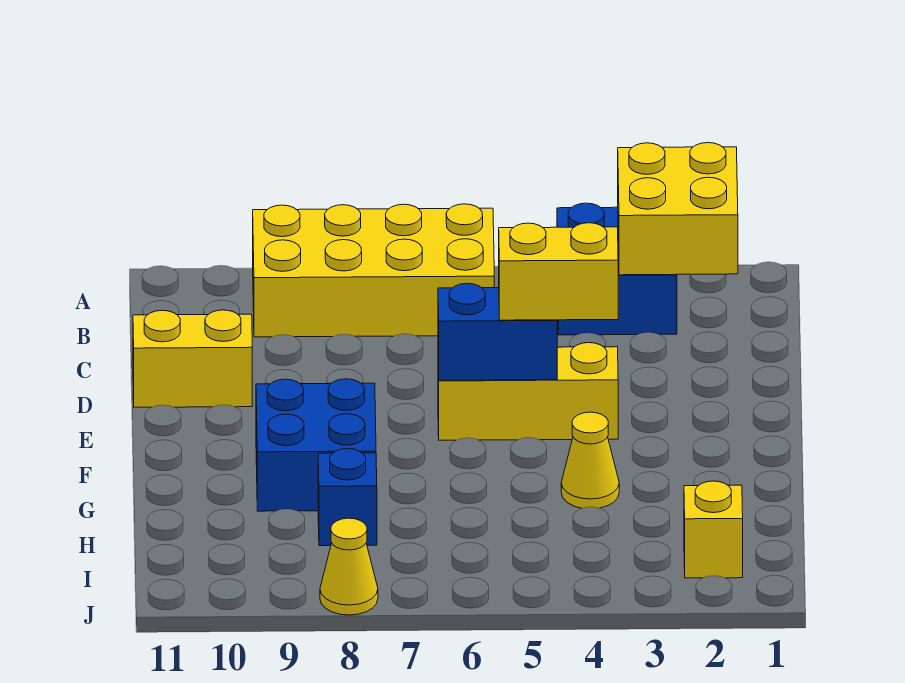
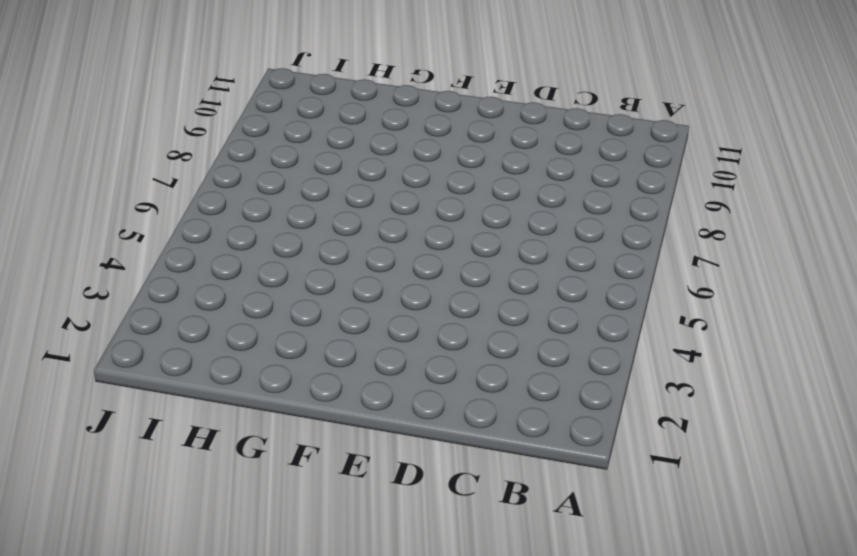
none -> blue brick A3:B4 level 1
none -> yellow brick A6:B9 level 1
none -> yellow brick D10:D11 level 1

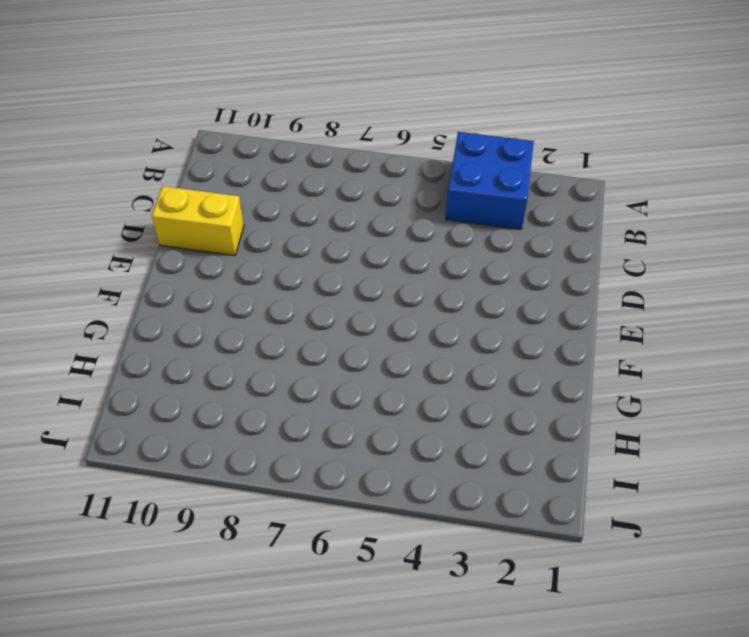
none -> yellow brick A6:B9 level 1
none -> yellow brick E4:E6 level 1
none -> blue brick F8:G9 level 1

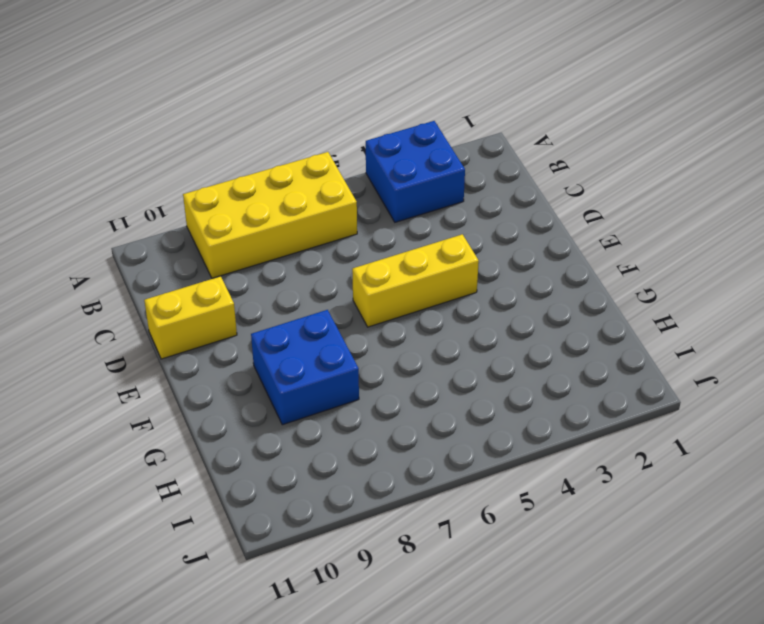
none -> yellow cone G4 level 1
none -> blue brick H8 level 1
none -> yellow brick I2 level 1

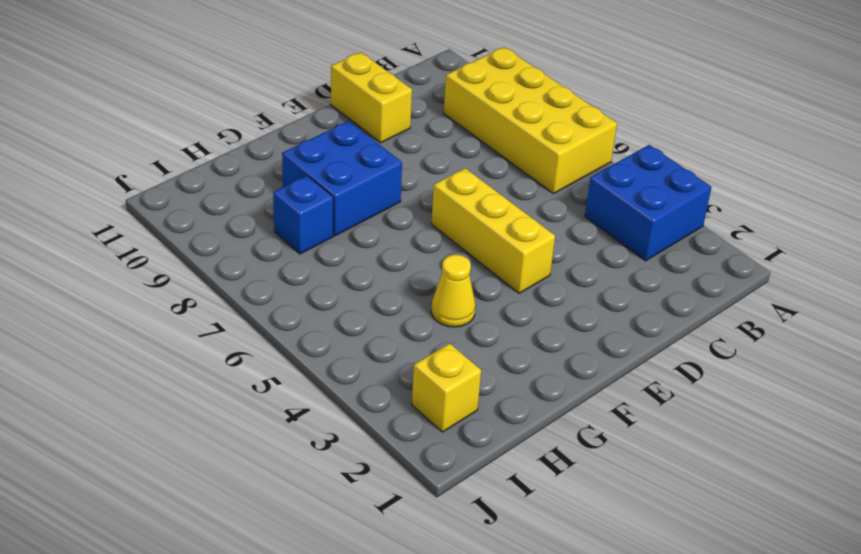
none -> yellow cone J8 level 1
none -> yellow brick A2:B3 level 2
none -> blue brick E5:E6 level 2

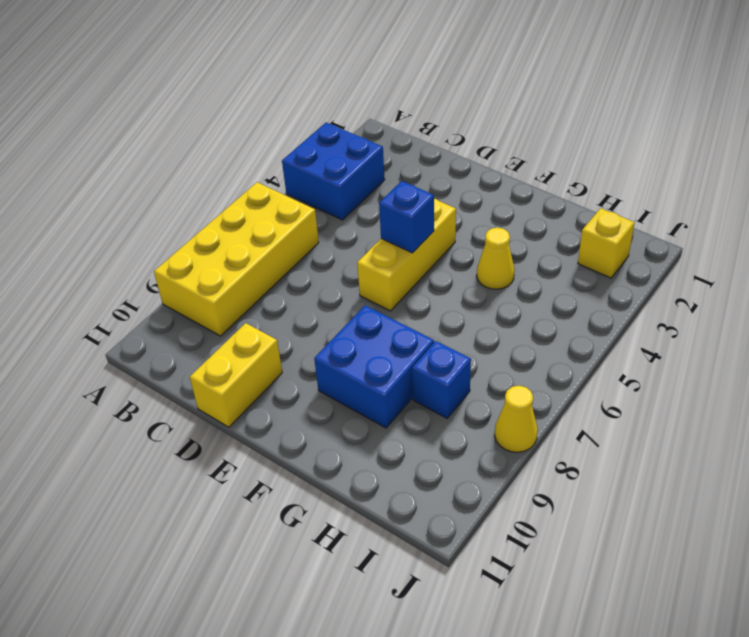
blue brick E5 level 2 -> blue brick E5:E6 level 2
none -> yellow brick A2:B3 level 2
none -> yellow brick E4:E5 level 3

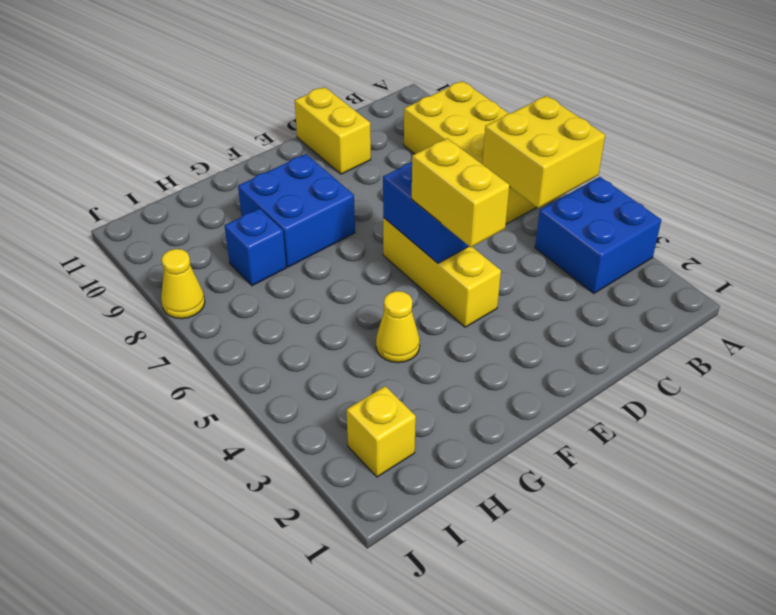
yellow brick A5:B6 level 2 -> yellow brick A2:B3 level 2

